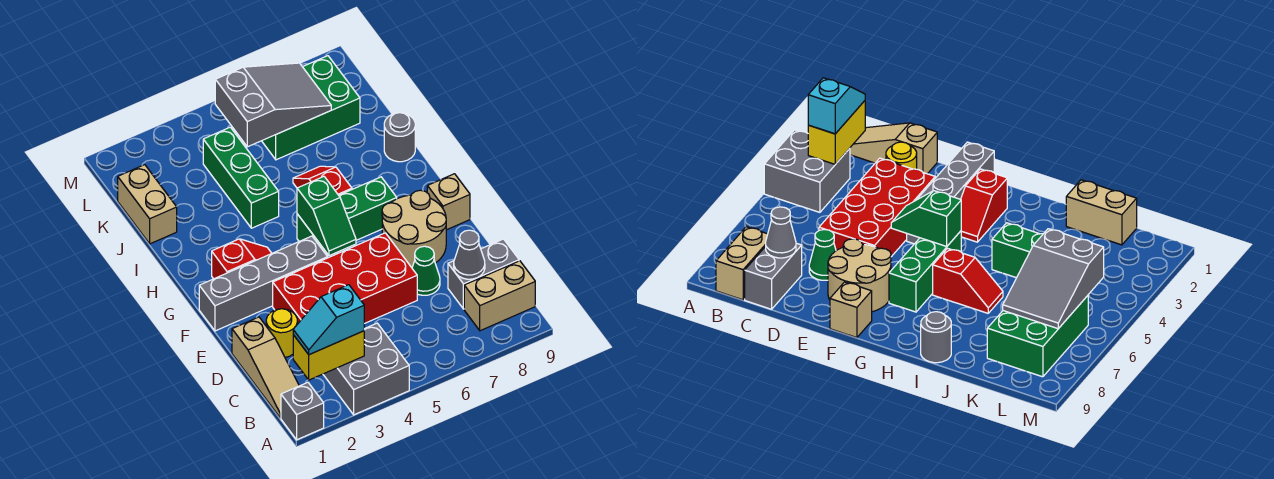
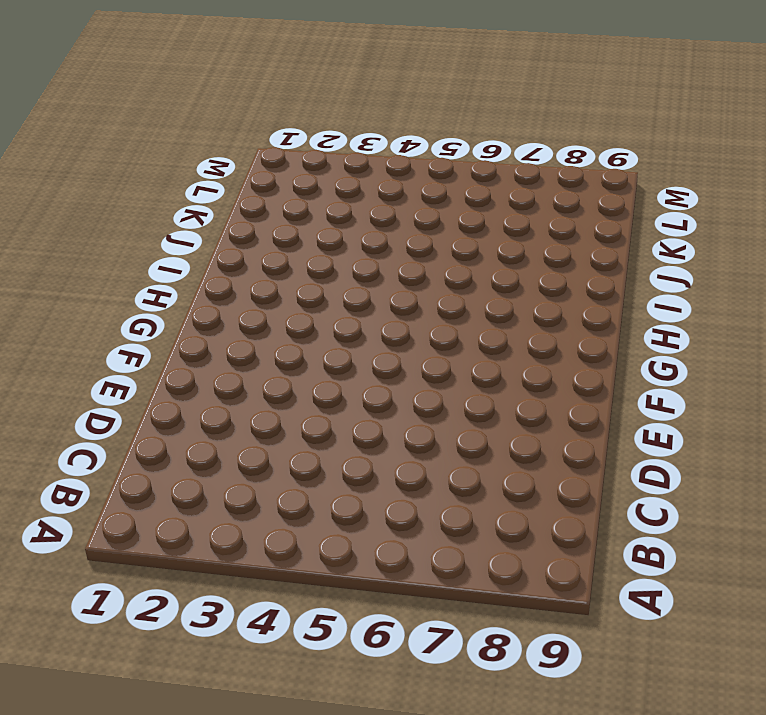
none -> grey brick A1 level 1
none -> grey brick A3:B4 level 1
none -> tan slope B1:D1 level 1 top D

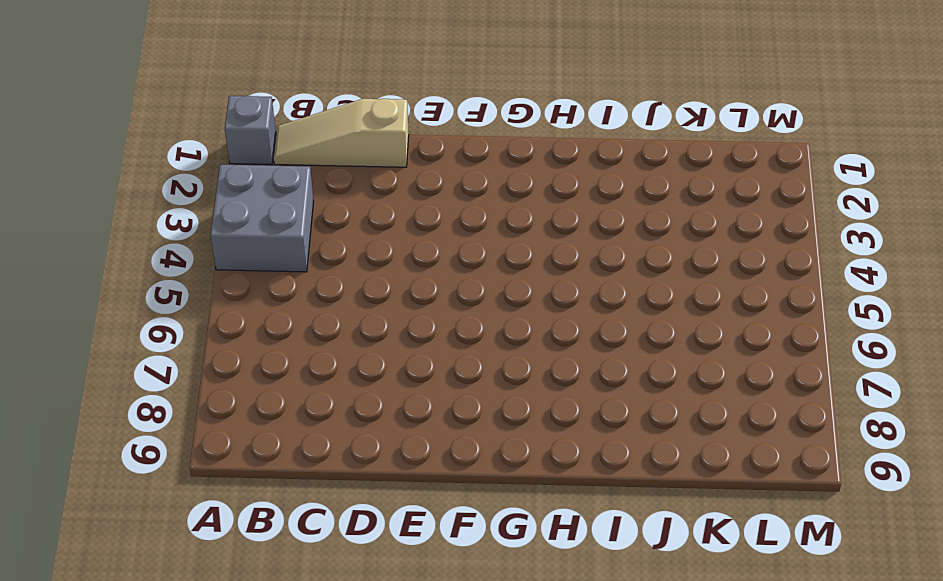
none -> tan brick B8:B9 level 1
none -> grey brick C8:C9 level 1
none -> yellow round brick D2 level 1

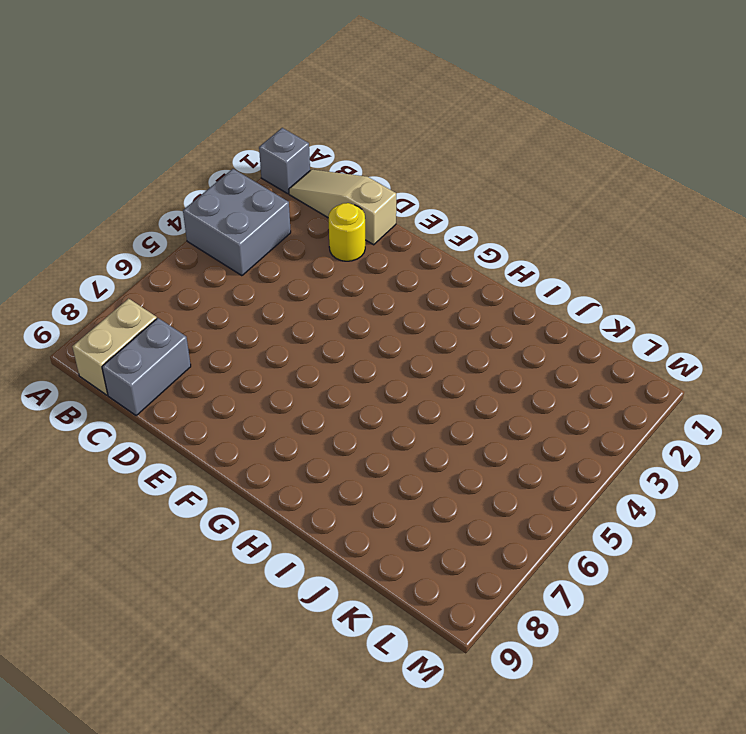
none -> red brick D3:E6 level 1
none -> green cone D7 level 1
none -> tan round brick E7:F8 level 1

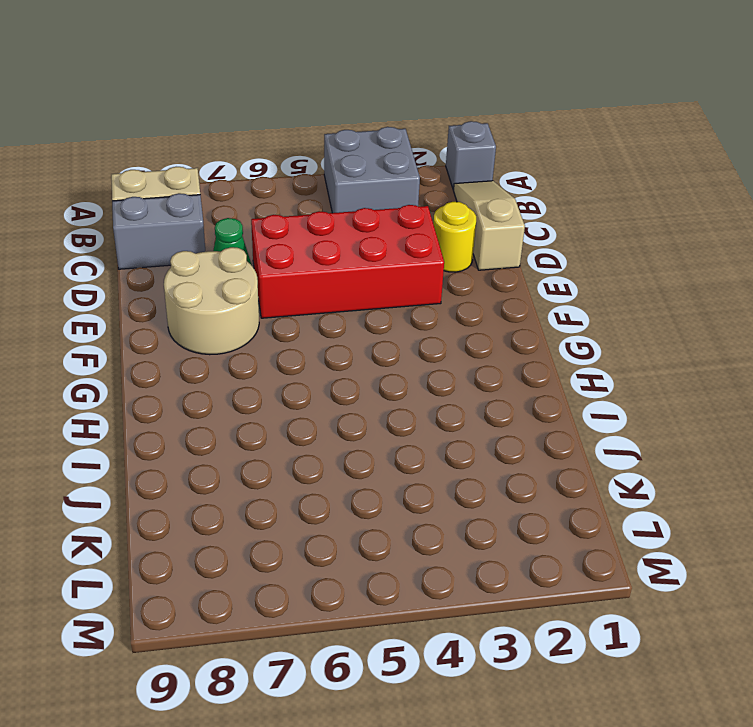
none -> grey brick F1:F4 level 1
none -> tan brick F9 level 1
none -> red slope G2:G3 level 1 top 2

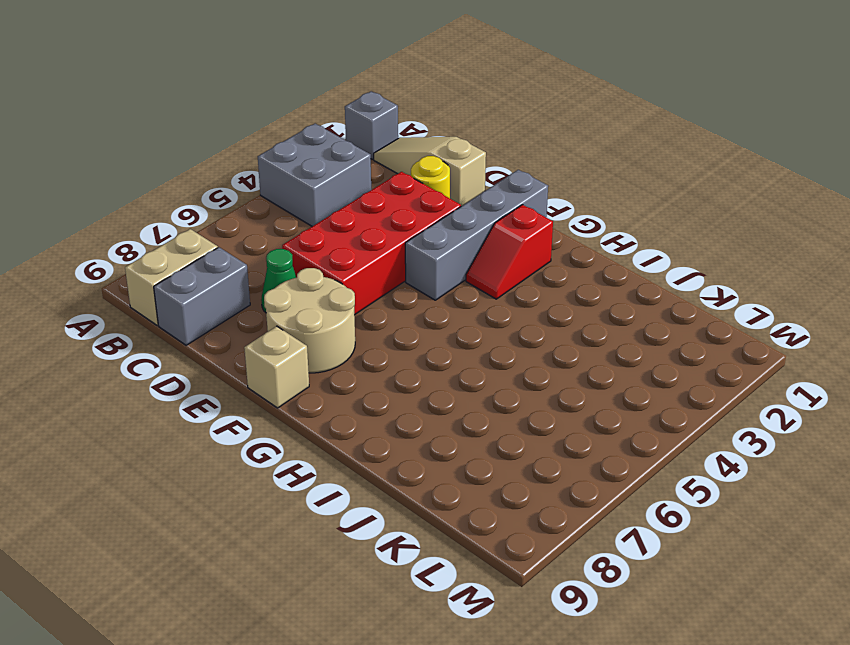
none -> green brick G5:G7 level 1
none -> red slope H6:I6 level 1 top H
none -> green brick I4:K4 level 1

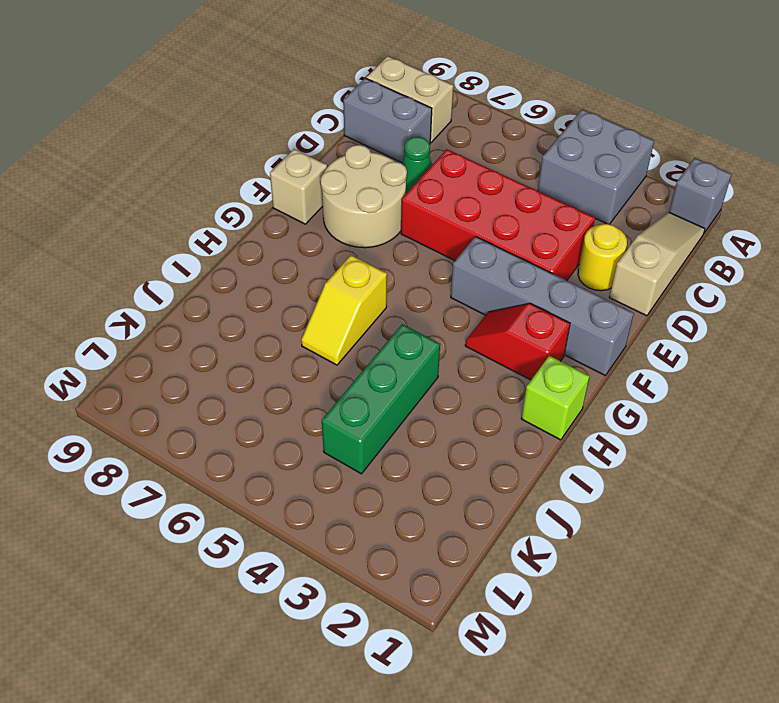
lime brick H1 level 1 -> none
yellow slope H6:I6 level 1 top H -> red slope H6:I6 level 1 top H
none -> green brick G5:G7 level 1
none -> grey round brick I9 level 1
none -> tan brick J1:K1 level 1

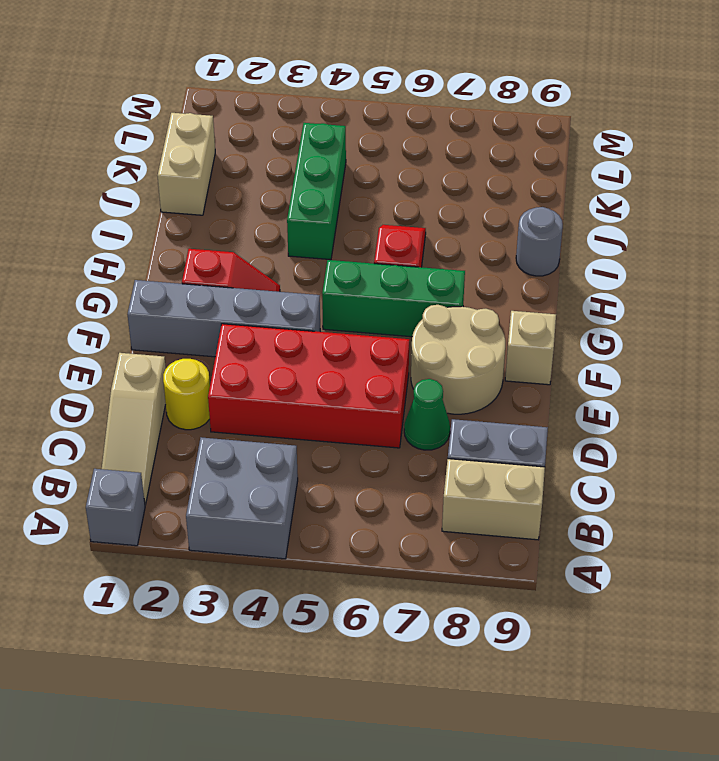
none -> green brick K6:L8 level 1
none -> yellow brick B2:B3 level 2
none -> grey cone C8 level 2

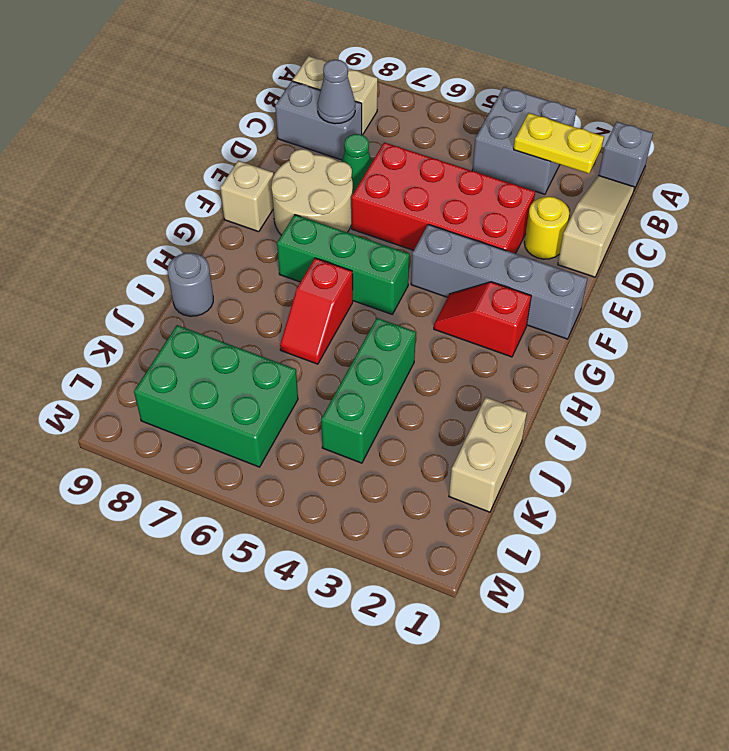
yellow plate B2:B3 level 2 -> yellow brick B2:B3 level 2
none -> green slope F5:G5 level 2 top G
none -> grey slope K5:L7 level 2 top 5
none -> cyan slope B2:B3 level 3 top 3

